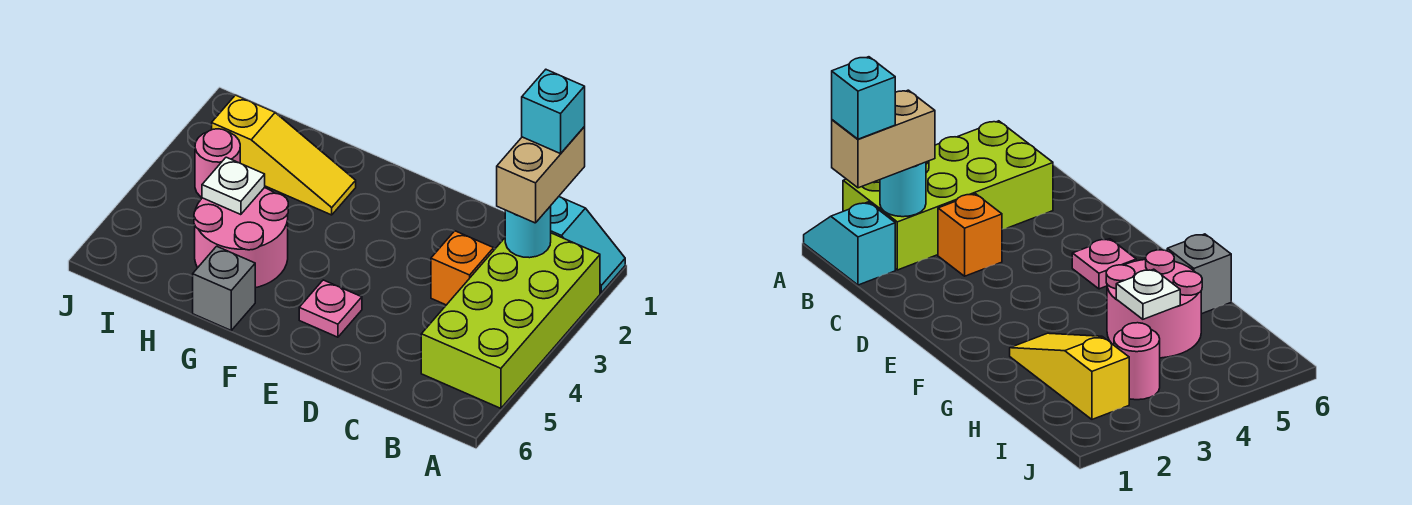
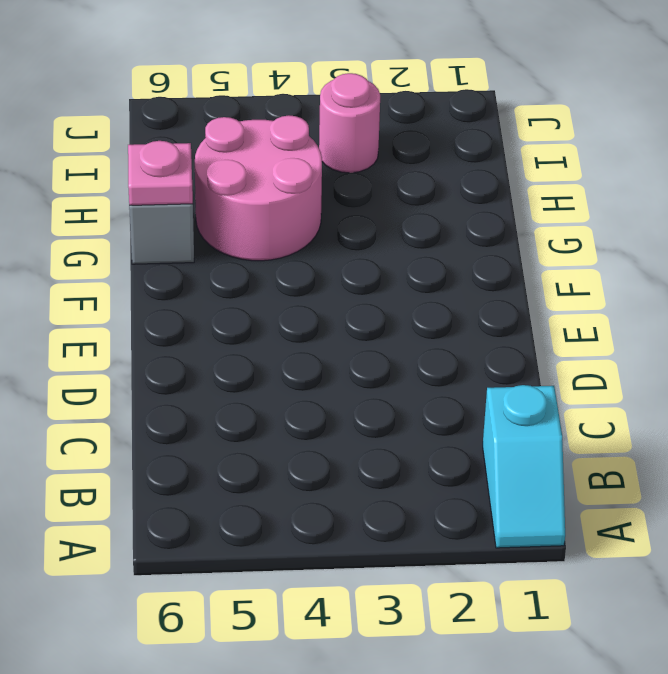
pink plate G6 level 2 -> pink plate E5 level 1
none -> lime brick A2:B5 level 1
none -> orange brick C3 level 1
none -> yellow slope G2:I2 level 1 top I

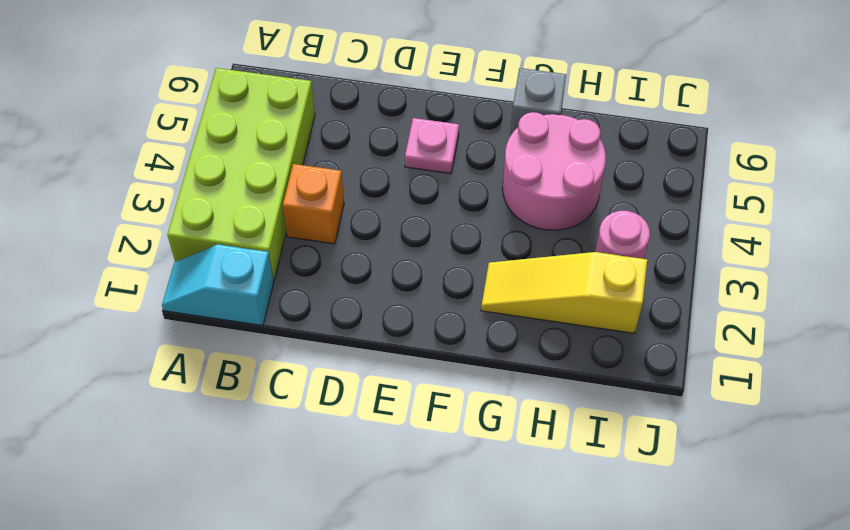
none -> cyan round brick B2 level 2
none -> white plate H4 level 2
none -> tan brick B1:B2 level 3

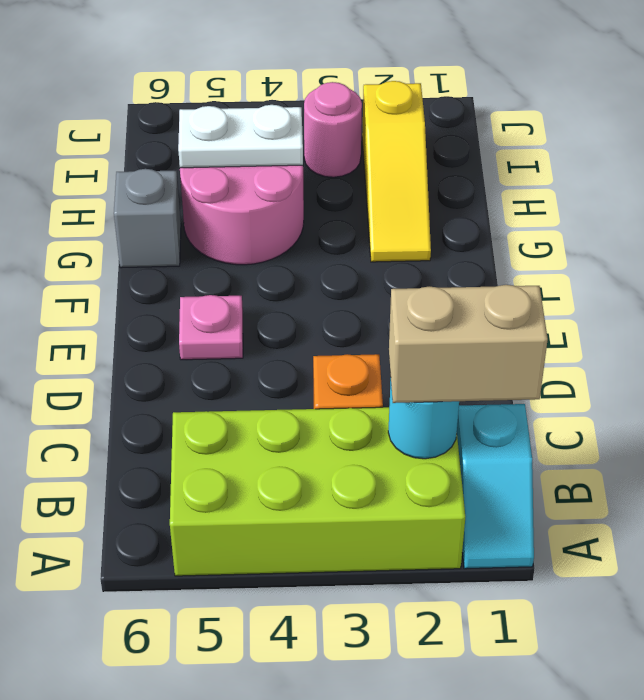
white plate H4:H5 level 2 -> white plate H4 level 2
none -> cyan brick B1 level 4

